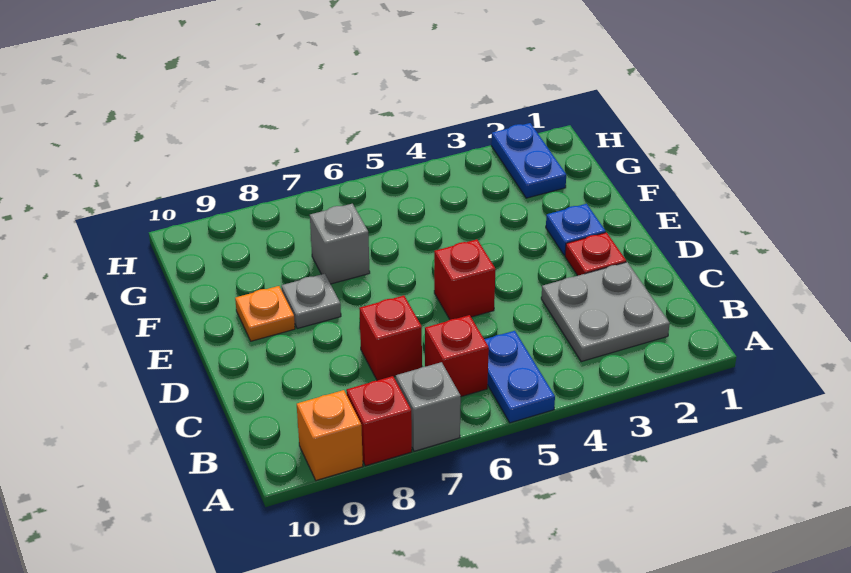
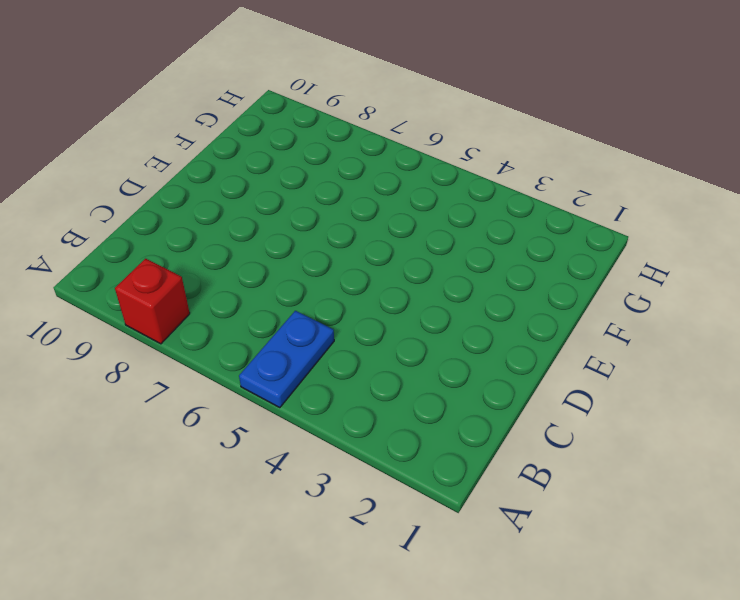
none -> grey brick A7 level 1
none -> orange brick A9 level 1
none -> grey plate B2:C3 level 1

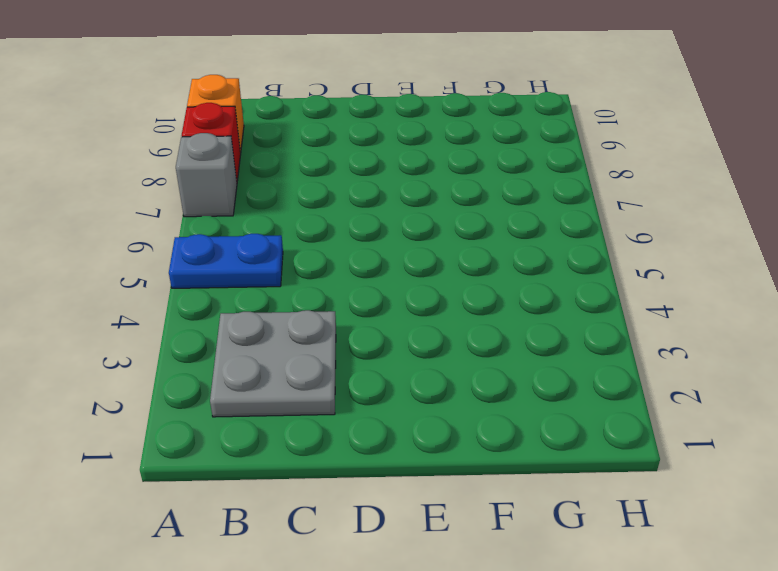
none -> red brick B6 level 1
none -> red brick C7 level 1
none -> red plate D2 level 1

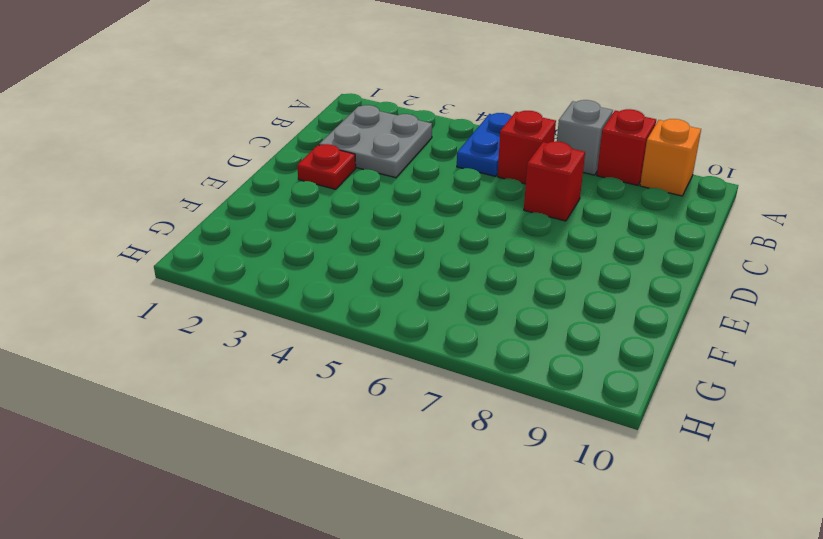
none -> red brick D5 level 1
none -> blue plate E2 level 1
none -> grey plate E8 level 1

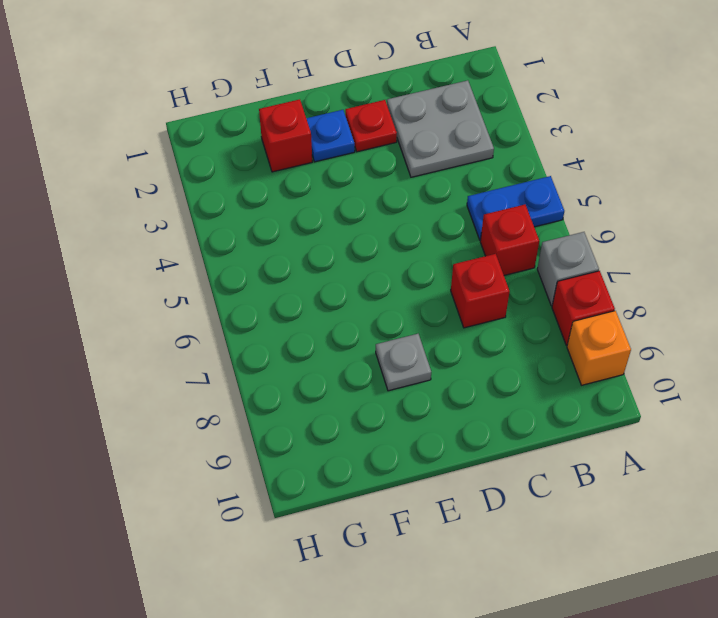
red brick F2 level 1 -> red brick D5 level 1
none -> orange plate E9 level 1
none -> grey brick F7 level 1
none -> blue plate G2:H2 level 1

